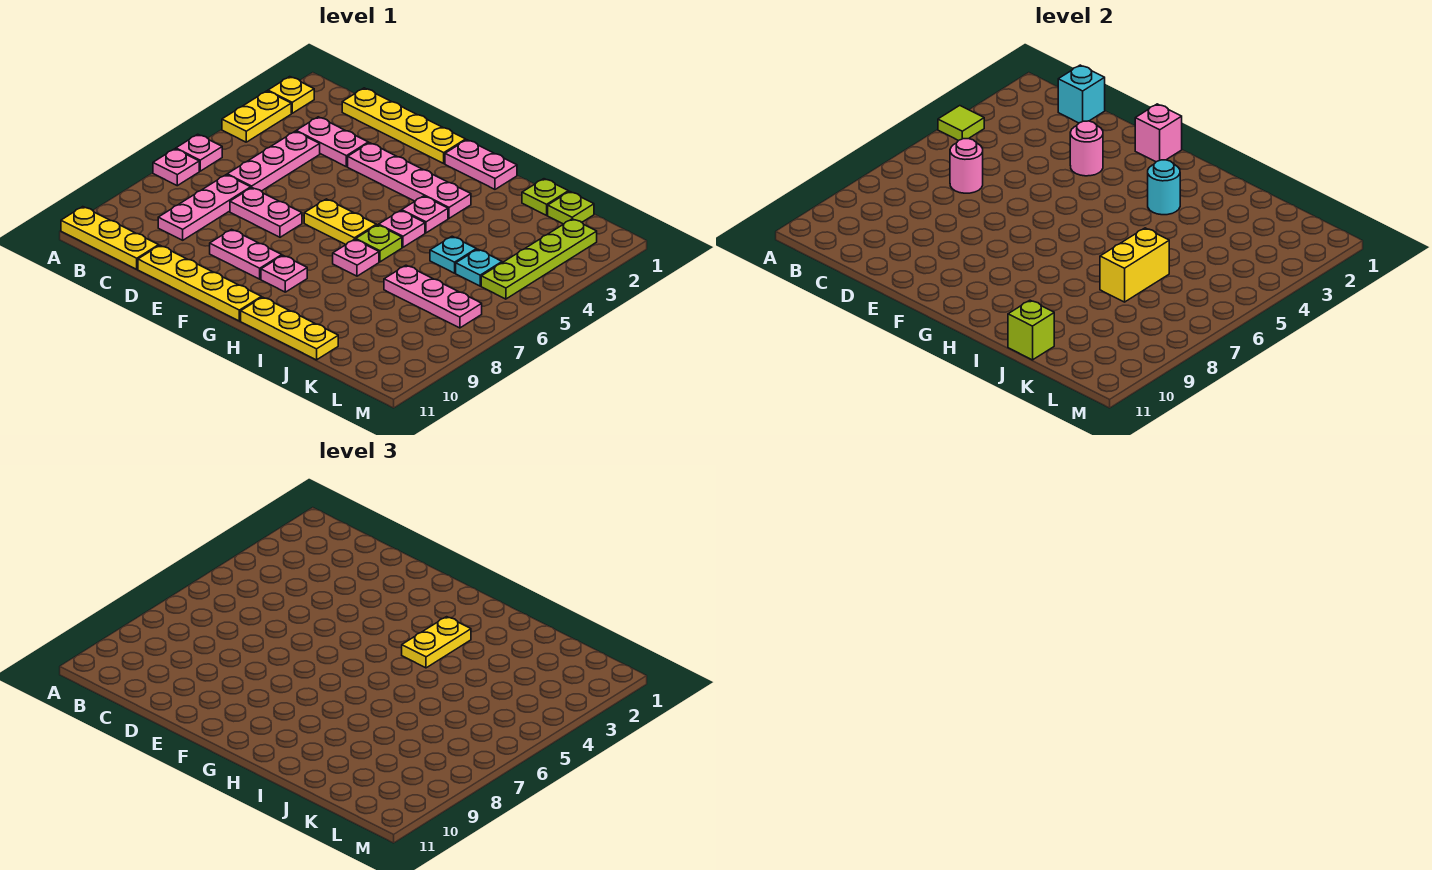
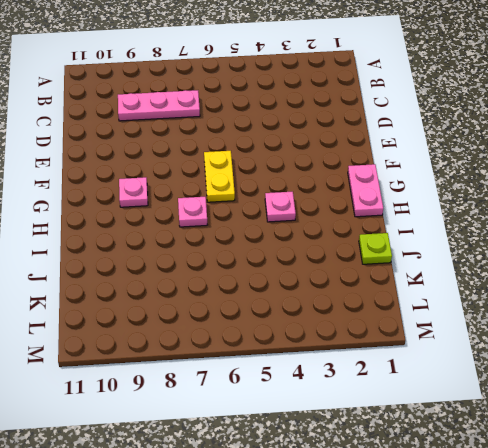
none -> yellow plate A2 level 1
none -> yellow plate A3:A4 level 1
none -> pink plate A6 level 1
none -> pink plate A7 level 1

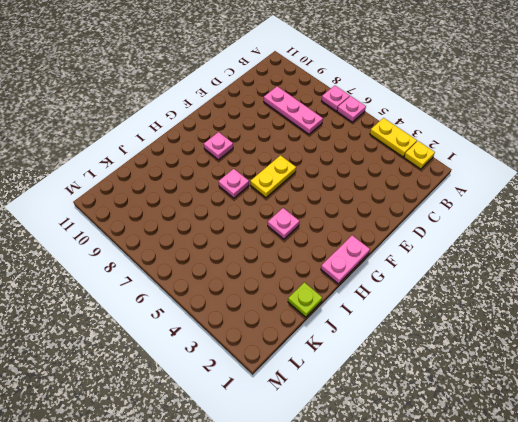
none -> yellow plate A11:C11 level 1
none -> yellow plate C1:F1 level 1
none -> pink plate C3:D3 level 1
none -> pink plate C4:C6 level 1

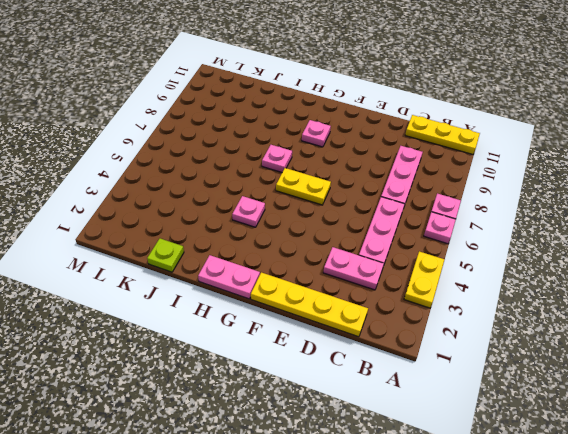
none -> yellow plate A2 level 1
none -> pink plate D7:E7 level 1
none -> yellow plate D11:G11 level 1
none -> pink plate E3:H3 level 1

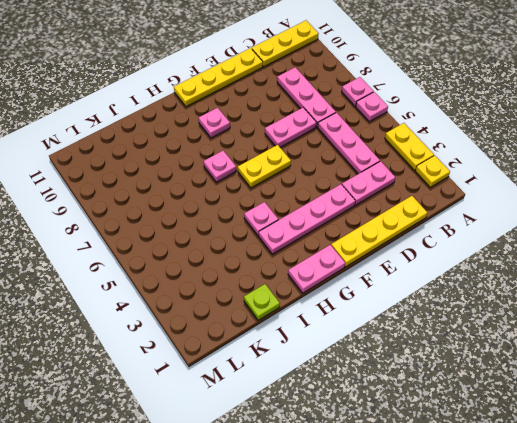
none -> pink plate E9:F9 level 1
none -> pink plate H5 level 1
none -> lime plate H6 level 1
none -> yellow plate H11:J11 level 1

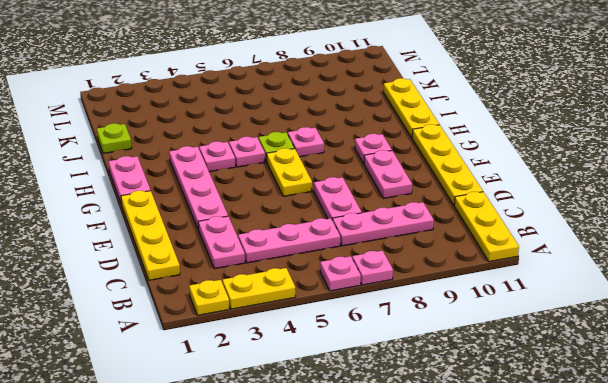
none -> cyan plate J5 level 1
none -> pink plate J7:L7 level 1
none -> lime plate K1 level 1
none -> cyan plate K5 level 1

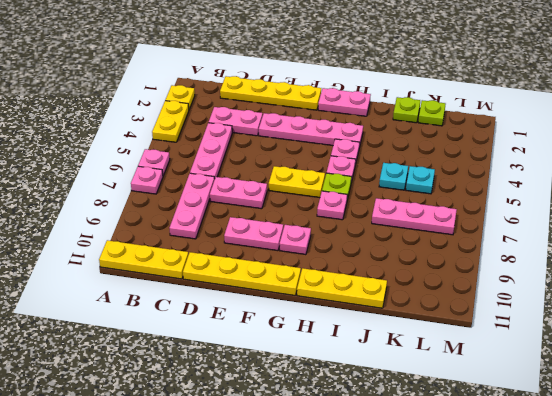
none -> lime plate L2:L5 level 1
none -> lime tile A4 level 2
none -> cyan brick C1 level 2
none -> pink round brick C6 level 2

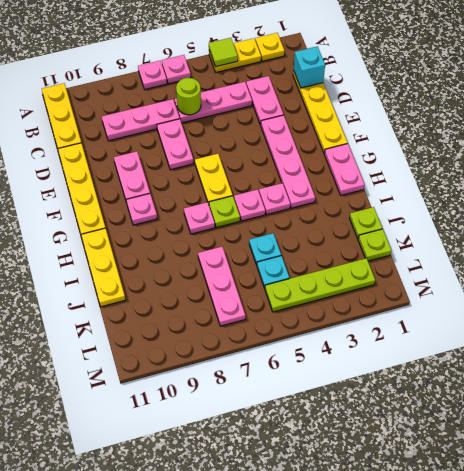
lime round brick C6 level 2 -> pink round brick C6 level 2
none -> pink round brick E3 level 2
none -> pink brick F1 level 2
none -> cyan round brick H3 level 2
none -> yellow brick J6:J7 level 2

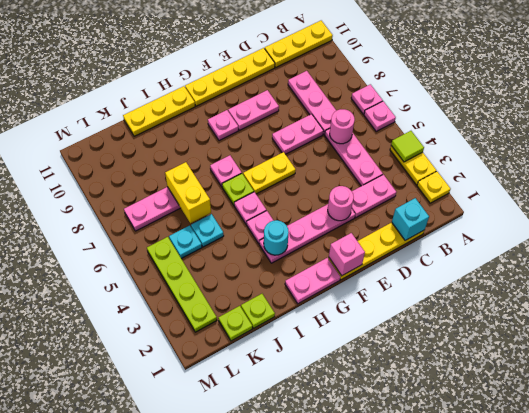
none -> lime brick J11 level 2
none -> yellow plate H3:H4 level 3

